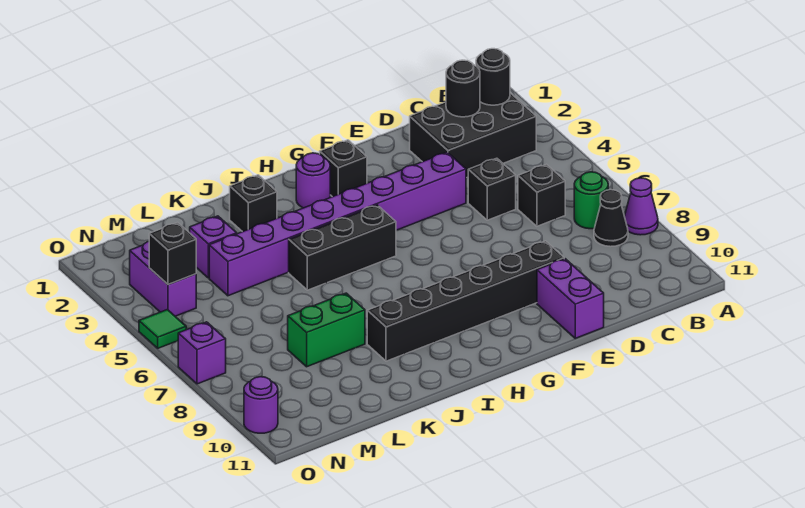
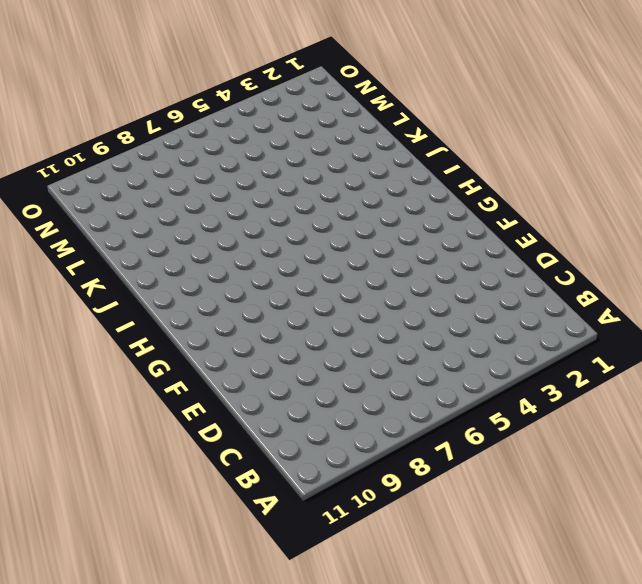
none -> purple cone A8 level 1
none -> black brick B2:D3 level 1
none -> green round brick B7 level 1

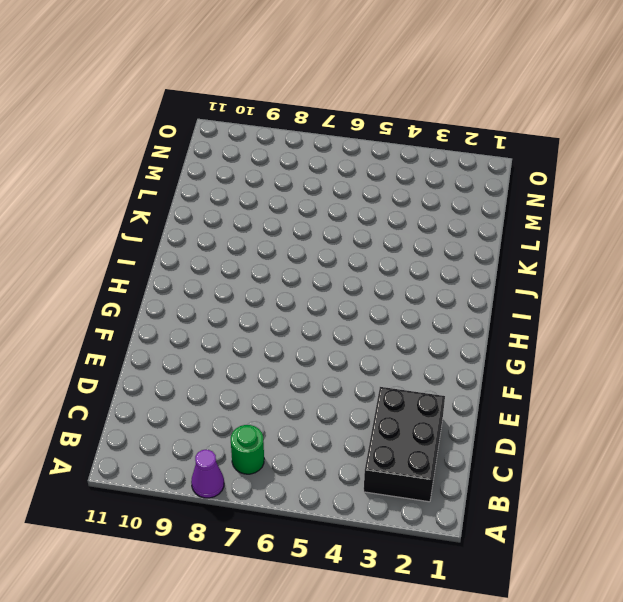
none -> black cone B8 level 1
none -> black brick C6 level 1
none -> black brick D5 level 1

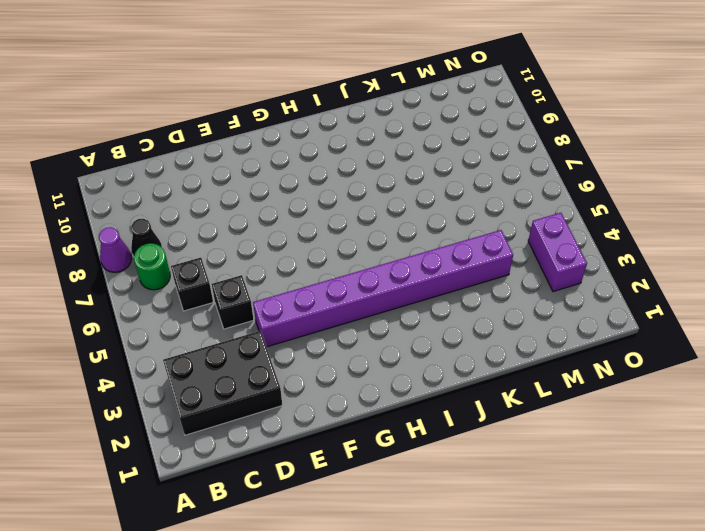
none -> black brick E9:J9 level 1
none -> purple brick E10:E11 level 1
none -> black brick G2 level 1

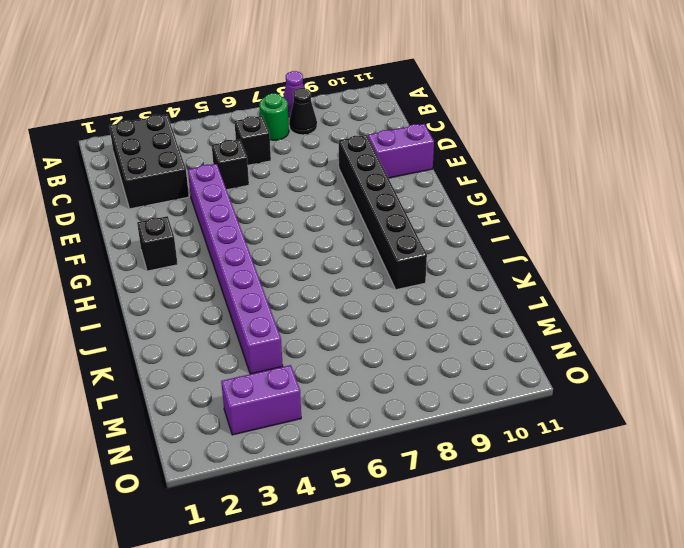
none -> purple round brick H2 level 1
none -> black brick H5:J5 level 1
none -> black brick J2 level 1

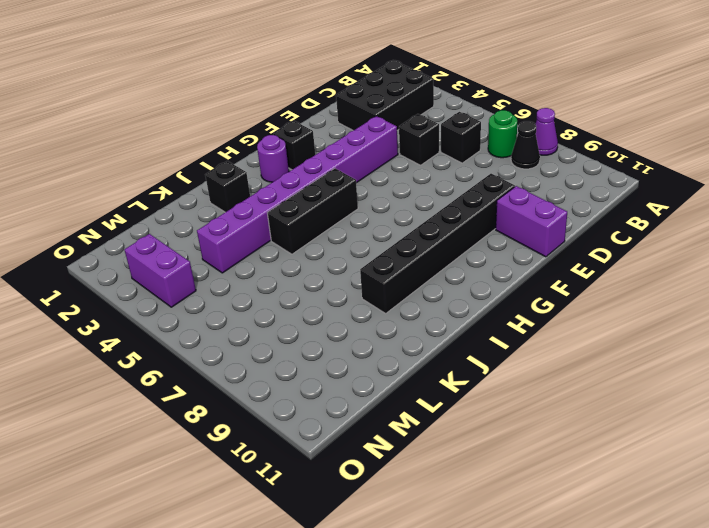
none -> green brick K8:L8 level 1
none -> purple brick L3 level 1
none -> green tile O5 level 1

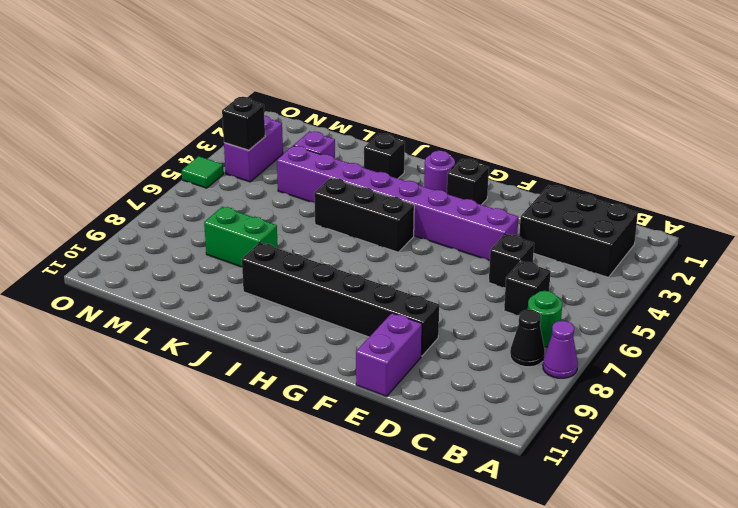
none -> purple brick O7 level 1
none -> purple round brick O10 level 1
none -> black round brick B2 level 2

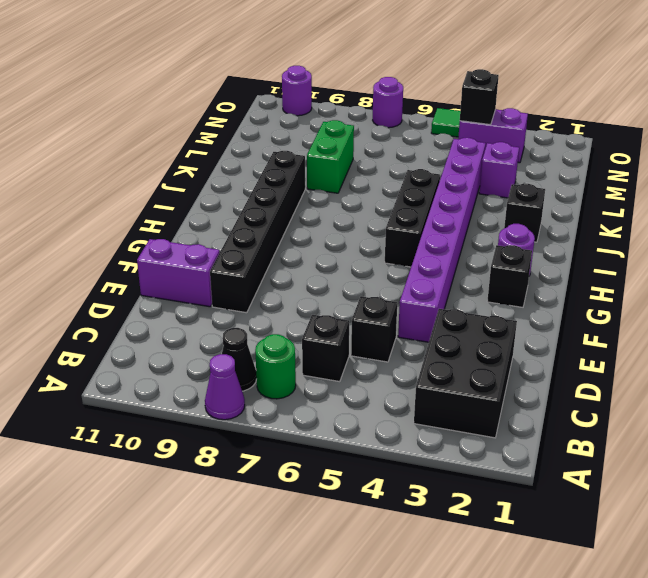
purple round brick O7 level 1 -> purple brick O7 level 1
none -> black round brick B2 level 2
none -> black round brick C2 level 2

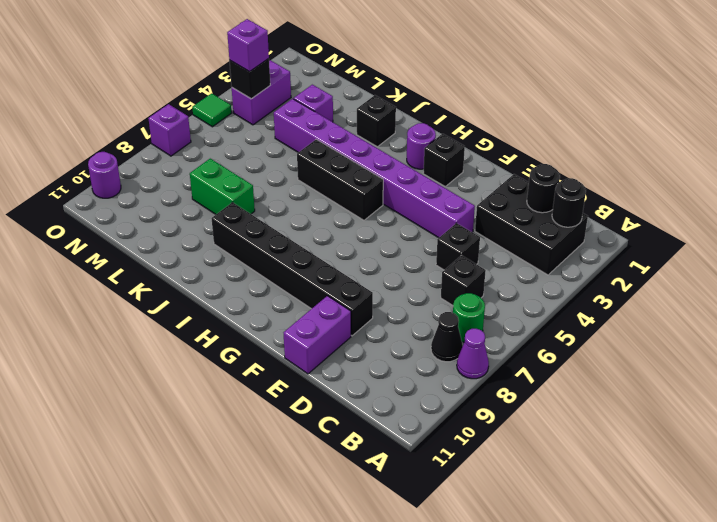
purple brick N4 level 3 -> none

